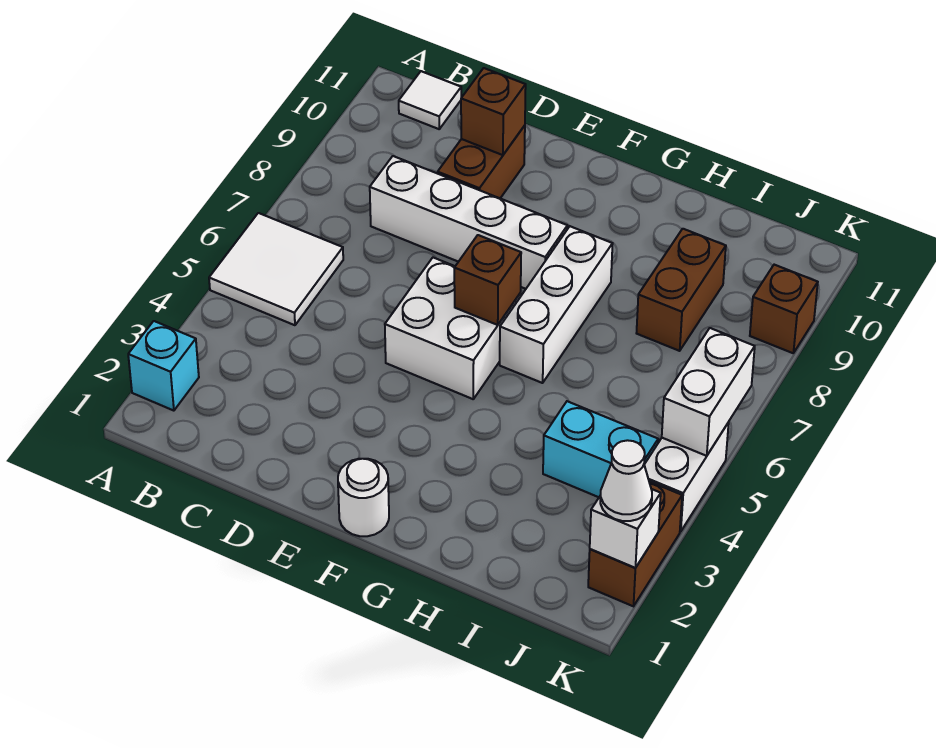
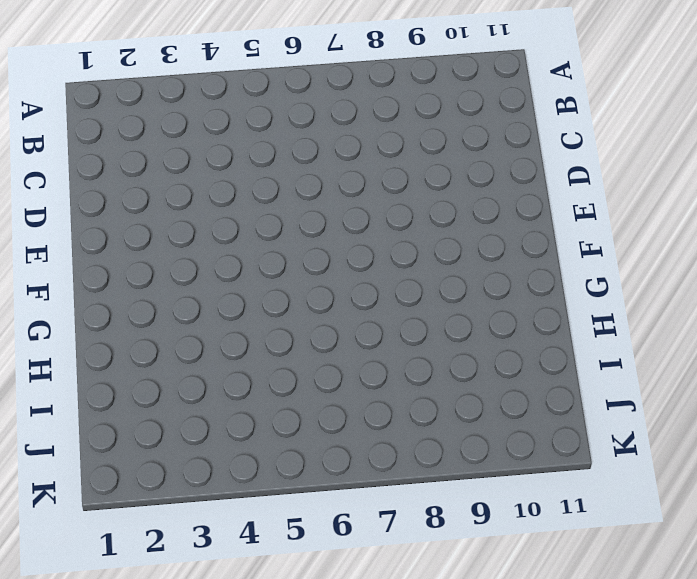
none -> cyan brick A2 level 1
none -> white tile A5:B6 level 1
none -> white tile B11 level 1

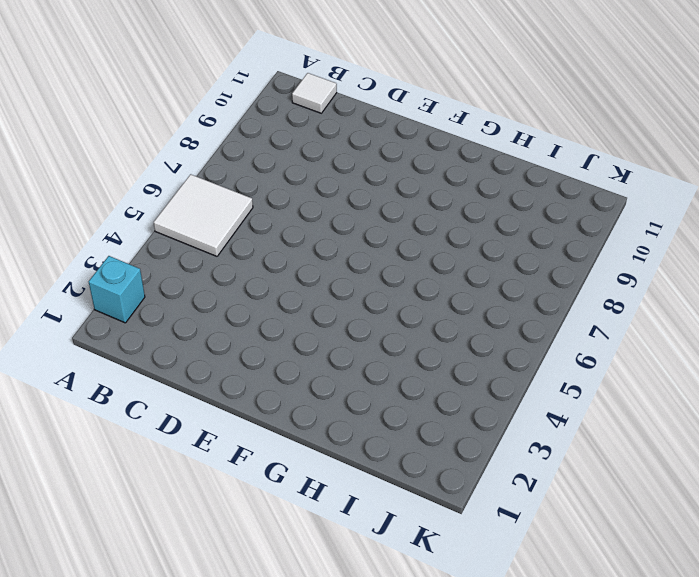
none -> white brick C8:F8 level 1
none -> brown brick D9:D10 level 1
none -> white brick E5:F6 level 1

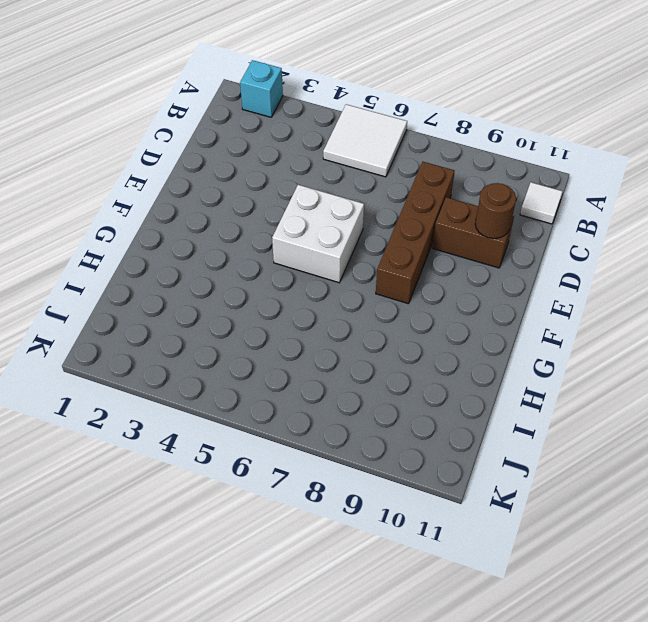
brown brick C8:F8 level 1 -> white brick C8:F8 level 1
brown round brick D10 level 2 -> brown brick D10 level 2
none -> white round brick F1 level 1
none -> white brick G6:G8 level 1
none -> cyan brick I4:J4 level 1

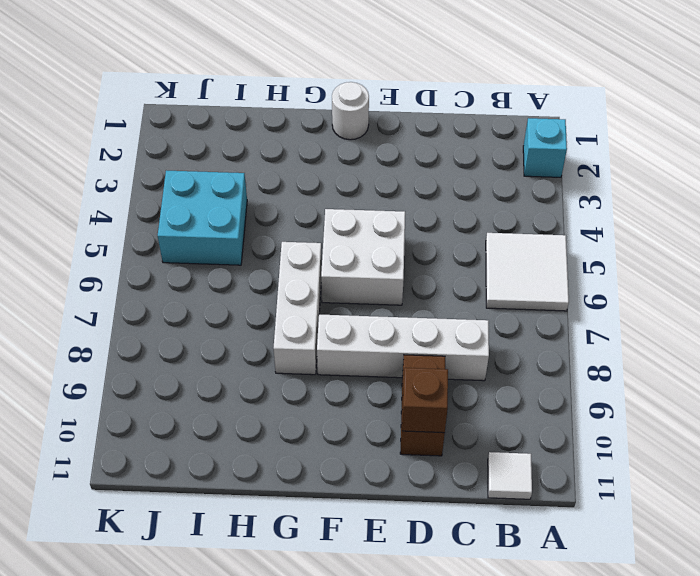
cyan brick I4:J5 level 1 -> cyan brick I4:J4 level 1
none -> brown brick I8:I9 level 1
none -> brown brick K2:K3 level 1
none -> white brick K4:K5 level 1

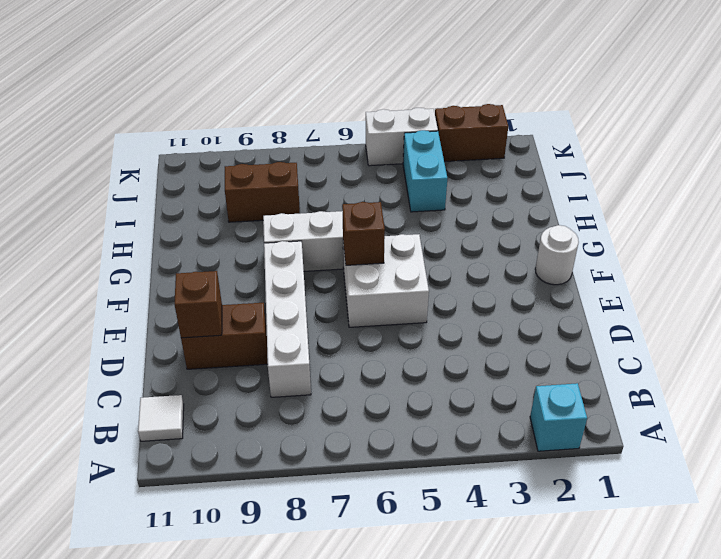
none -> white tile A5:B6 level 1
none -> brown brick K9 level 1
none -> white brick K2 level 2

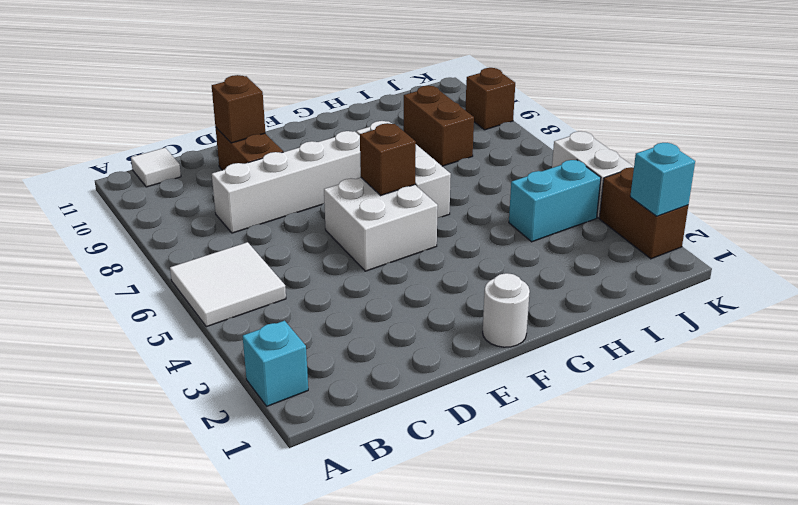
cyan brick K2 level 2 -> white brick K2 level 2
none -> white brick K5:K6 level 2
none -> white cone K2 level 3

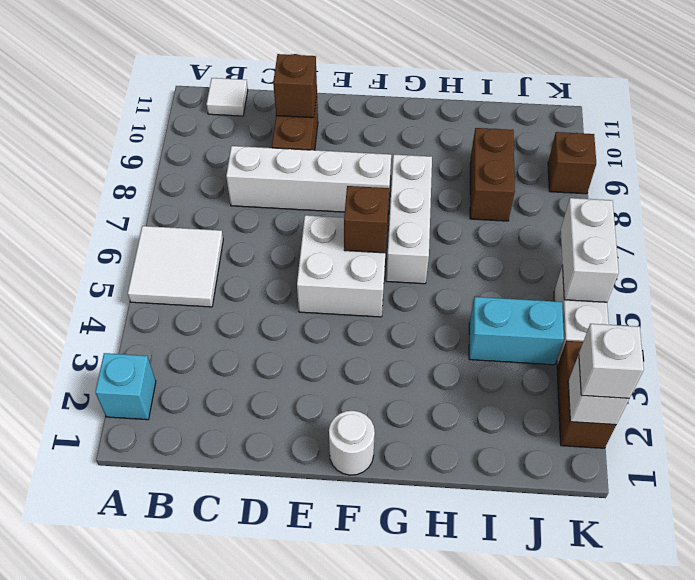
white brick K2 level 3 -> white cone K2 level 3

